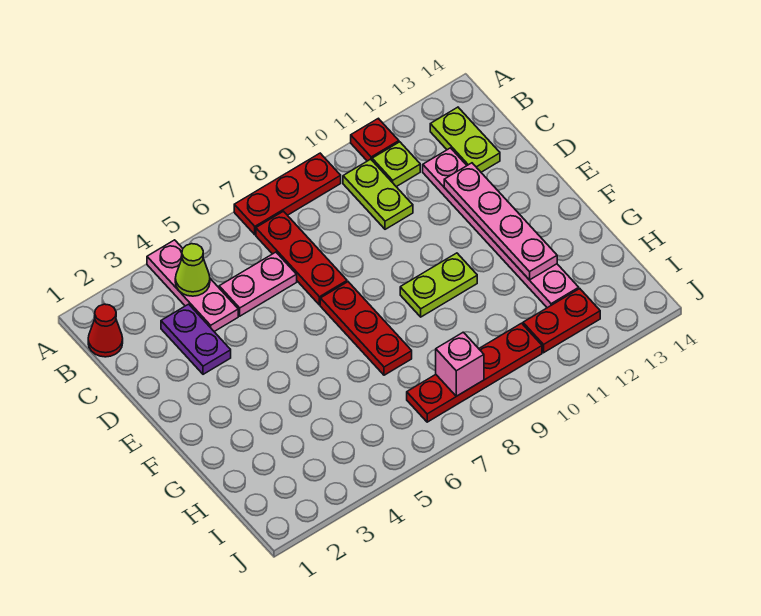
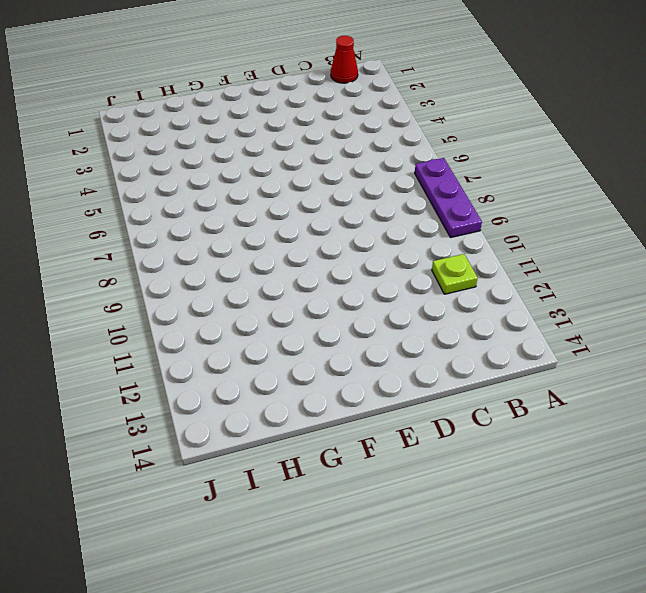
purple plate A7:A9 level 1 -> red plate A7:A9 level 1
none -> pink plate A4:C4 level 1
none -> red plate A11 level 1
none -> red plate B7:D7 level 1

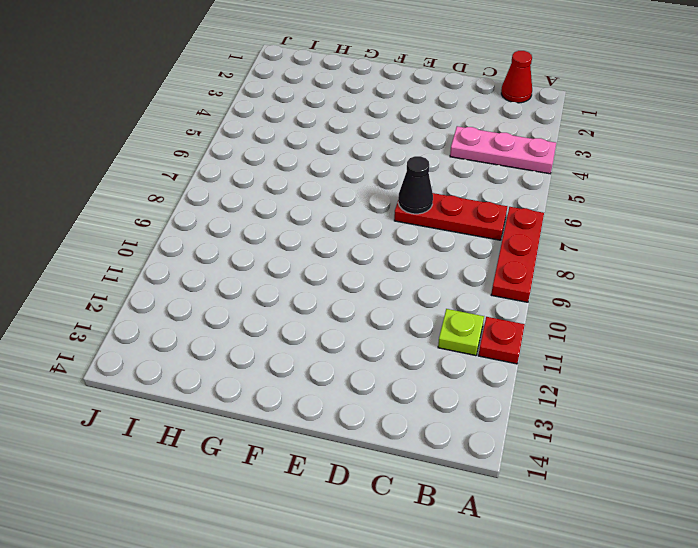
black cone D7 level 2 -> none
none -> lime plate B10:C10 level 1
none -> lime plate B13:C13 level 1
none -> purple plate C3:D3 level 1

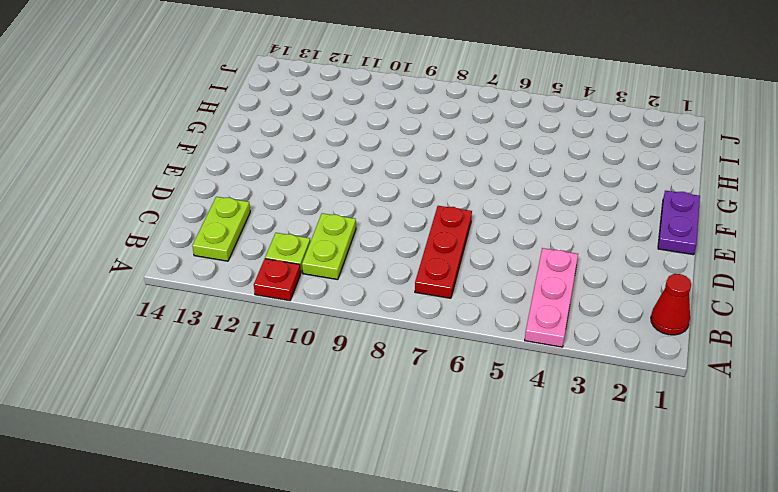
purple plate E1:F1 level 1 -> purple plate C3:D3 level 1
none -> red plate A7:A9 level 1
none -> pink plate C5:C6 level 1
none -> pink plate C12:H12 level 1

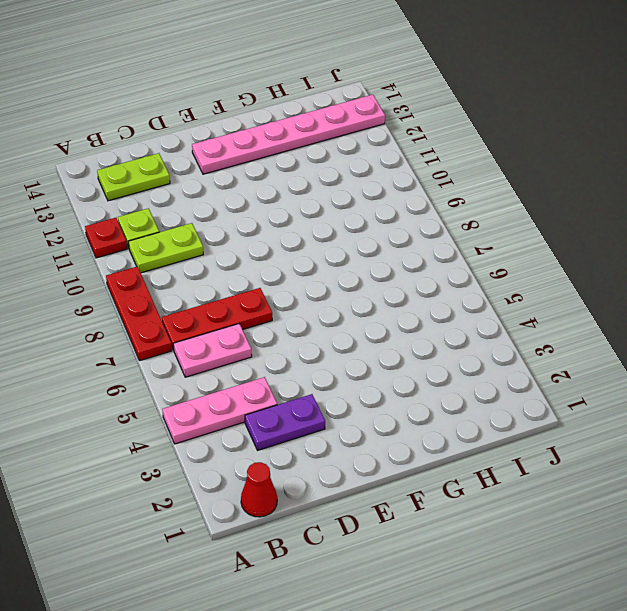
pink plate B6:C6 level 1 -> pink plate C5:C6 level 1
pink plate E13:J13 level 1 -> pink plate C12:H12 level 1
none -> red plate E7:G7 level 1
none -> lime plate F9:F10 level 1
none -> red plate I7:I10 level 1

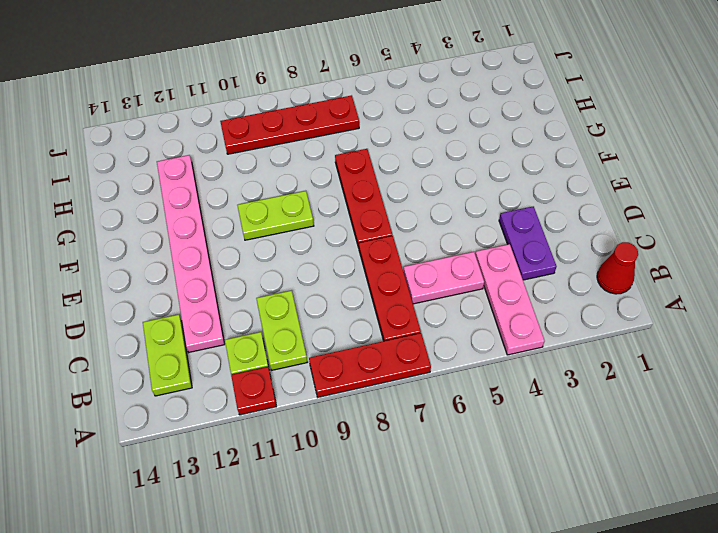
none -> red plate I11:I12 level 1
none -> lime cone B4 level 2
none -> pink plate D12:G12 level 2

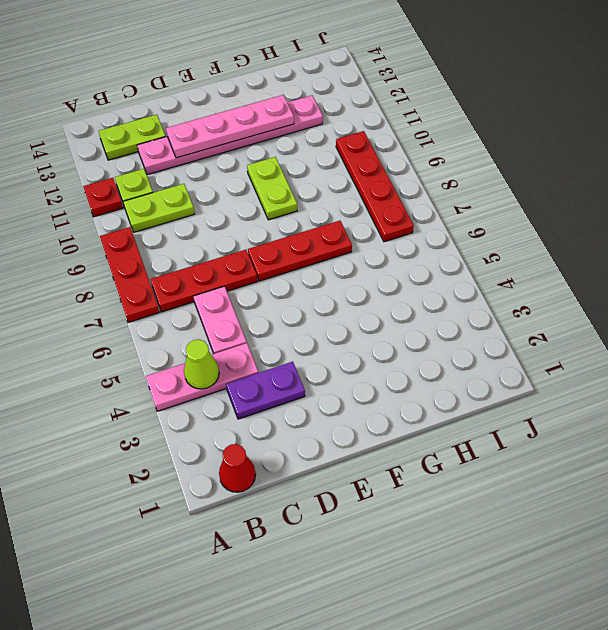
none -> red plate I11:I12 level 1
none -> pink brick I8 level 2

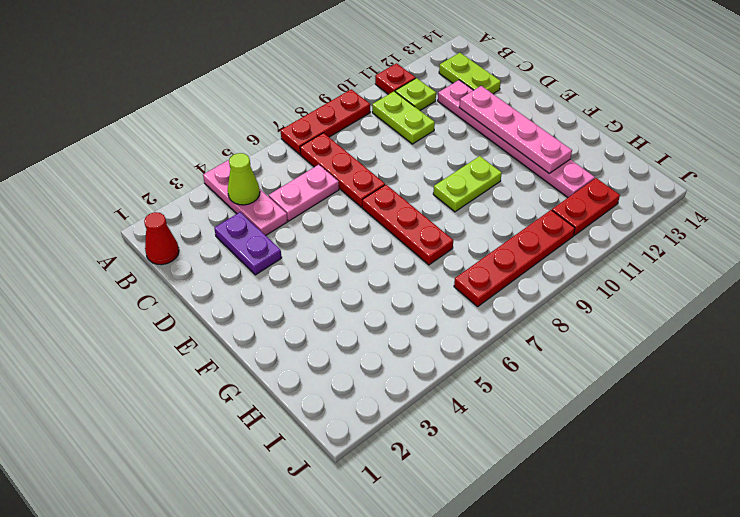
none -> pink brick I8 level 2

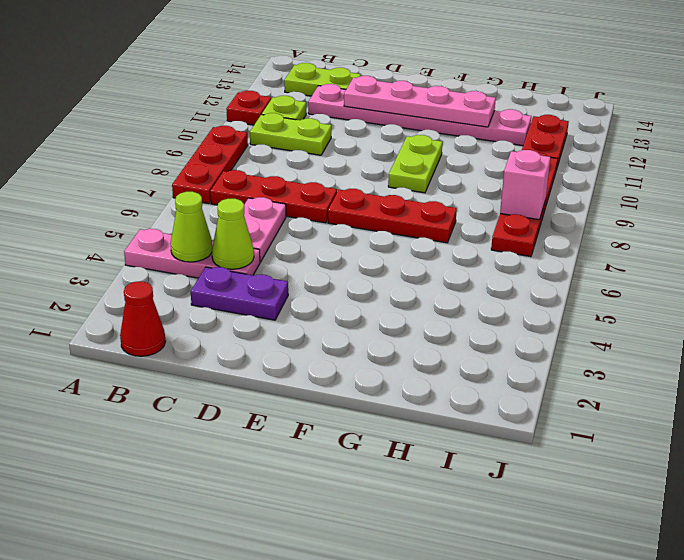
lime cone C4 level 2 -> none

